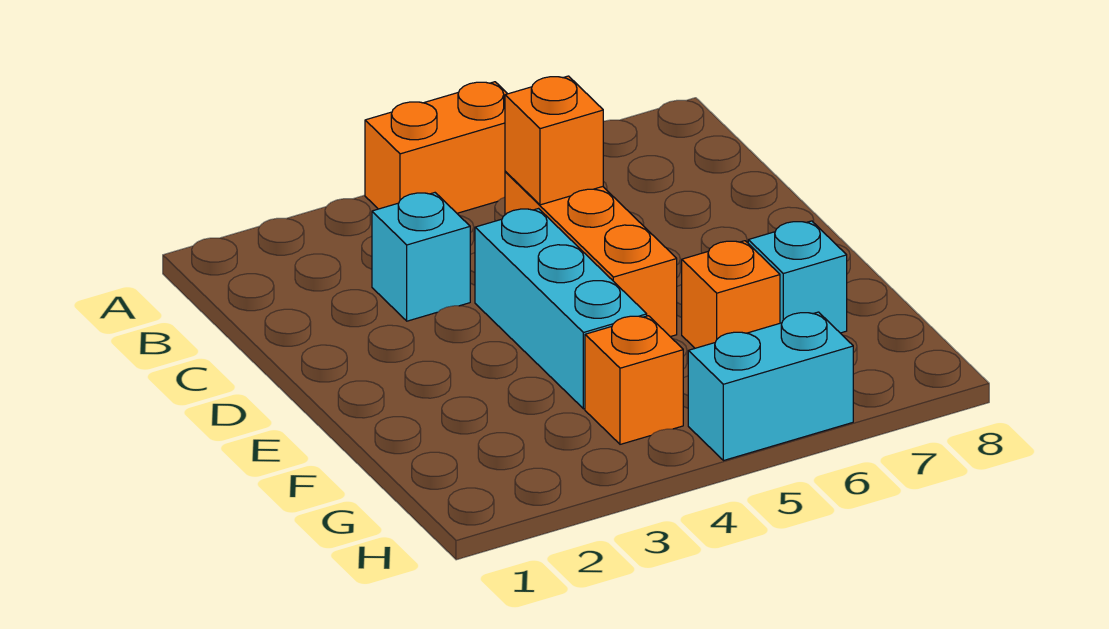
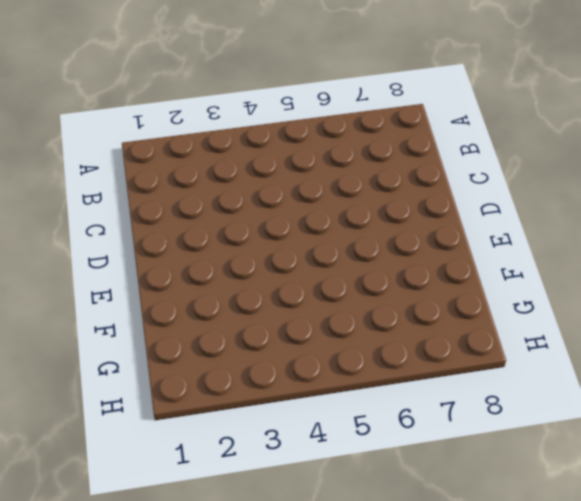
none -> orange brick A4:A5 level 1
none -> cyan brick C3 level 1

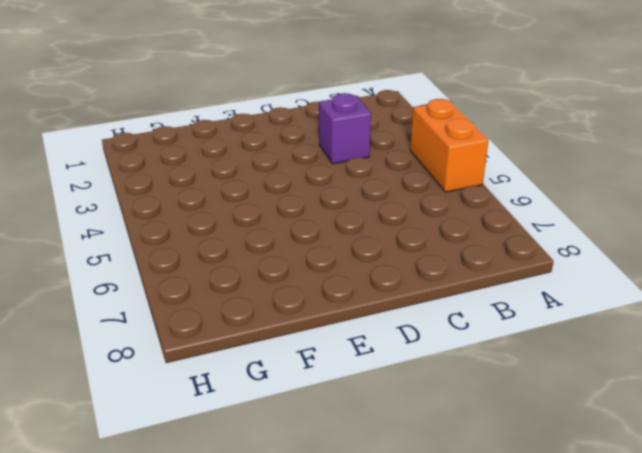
purple brick C3 level 1 -> cyan brick C3 level 1
none -> orange brick C5:E5 level 1
none -> cyan brick D4:F4 level 1

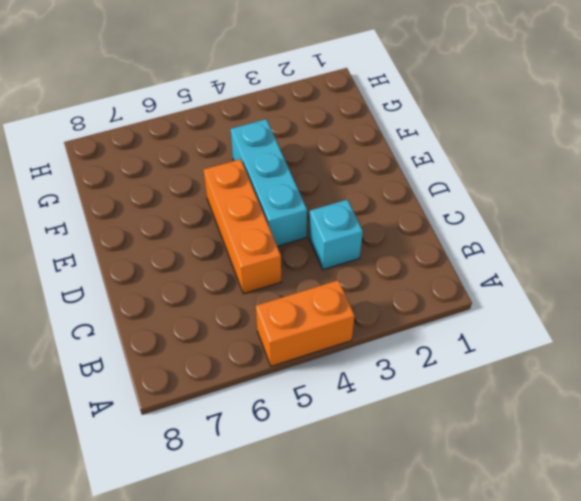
none -> orange brick F6 level 1
none -> cyan brick F7 level 1

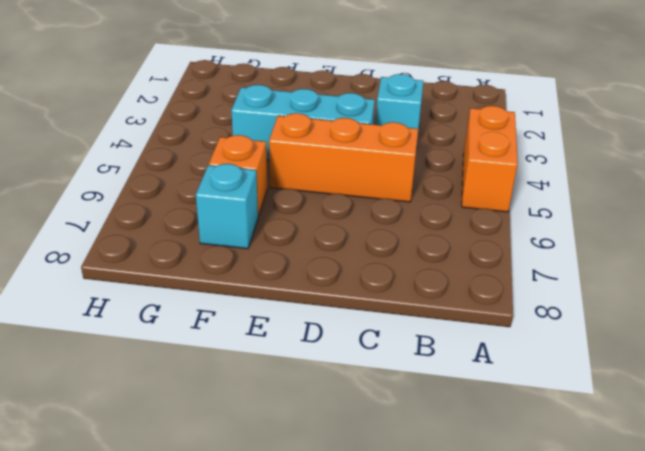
none -> orange brick G4 level 1
none -> cyan brick H5:H6 level 1

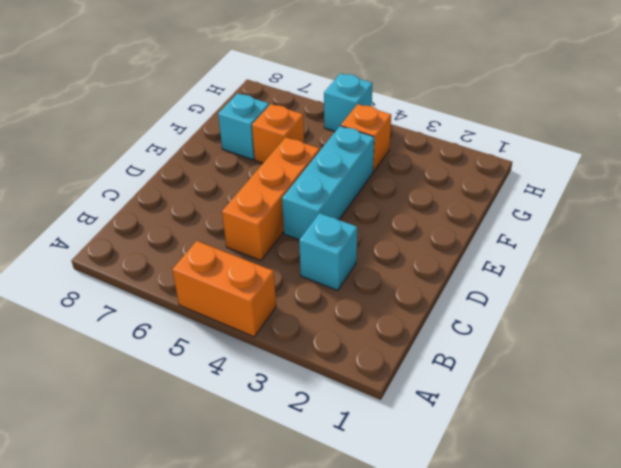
cyan brick H5 level 1 -> cyan brick H5:H6 level 1
none -> orange brick C5 level 2

